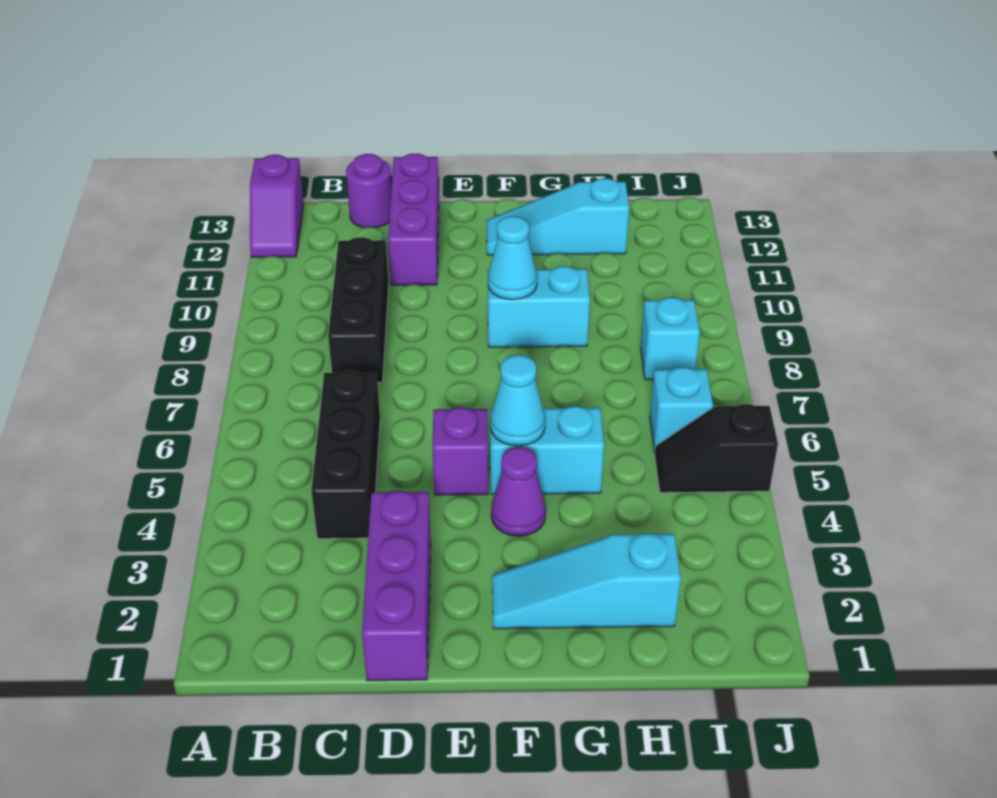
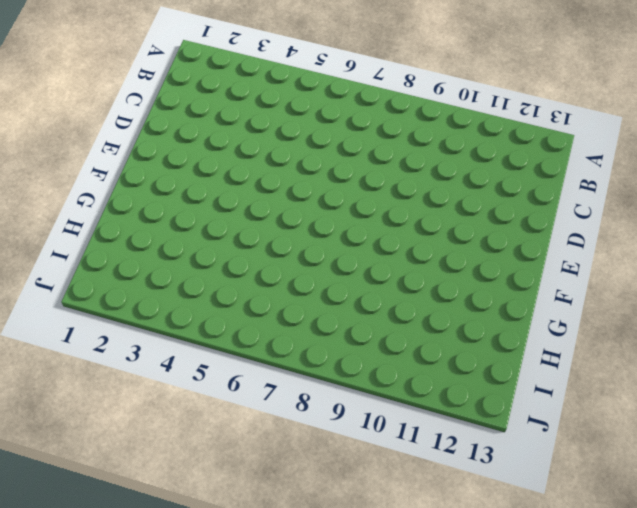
none -> purple slope A12:A13 level 1 top 13
none -> black brick C4:C6 level 1
none -> black brick C8:C10 level 1

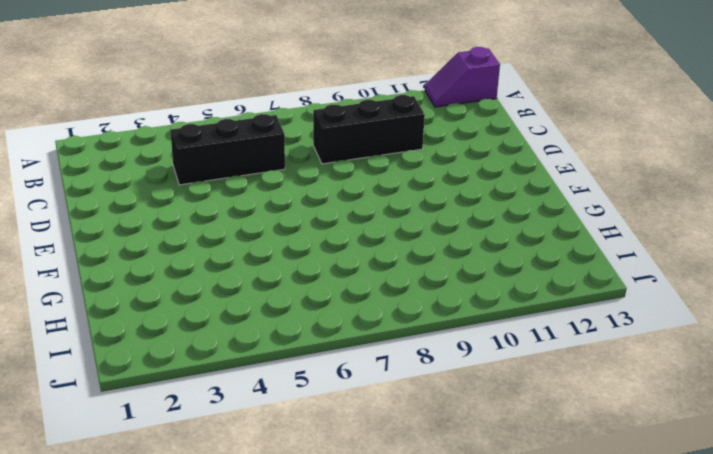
none -> purple round brick C13 level 1
none -> purple brick D1:D3 level 1
none -> purple brick D11:D13 level 1

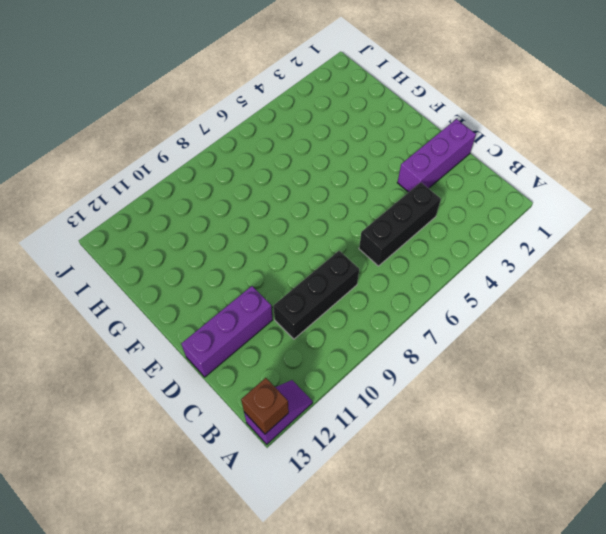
brown brick A13 level 2 -> none
none -> purple round brick C13 level 1
none -> purple brick E5 level 1
none -> cyan slope F2:H2 level 1 top H

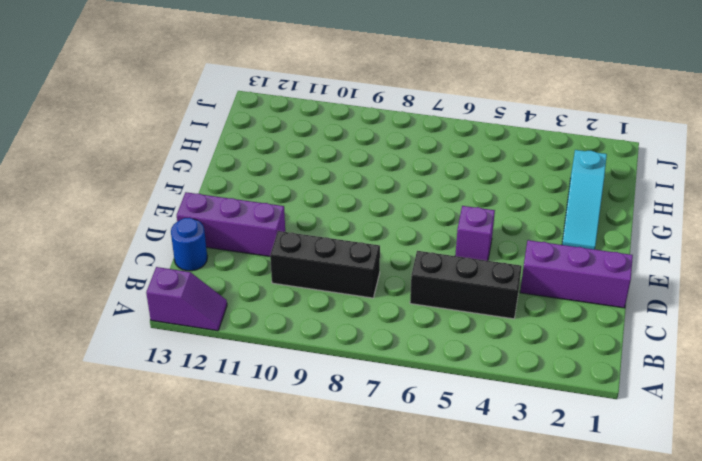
blue round brick C13 level 1 -> purple round brick C13 level 1
none -> purple cone F4 level 1
none -> cyan brick F5:G5 level 1
none -> cyan brick F9:G9 level 1

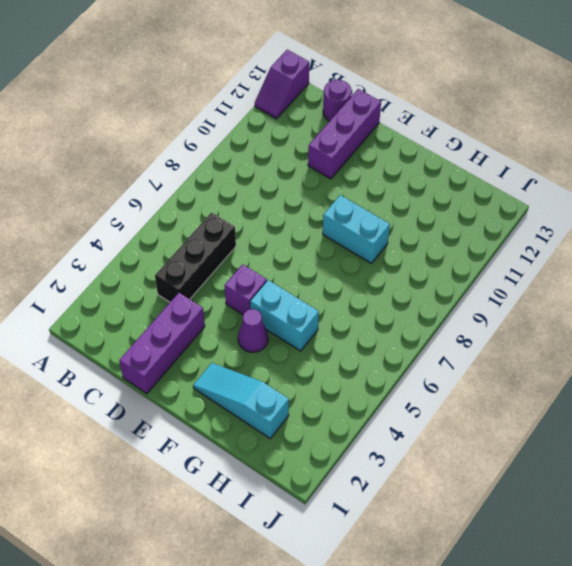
none -> black brick C8:C10 level 1
none -> cyan slope F12:H12 level 1 top H
none -> black slope I5:J5 level 1 top J

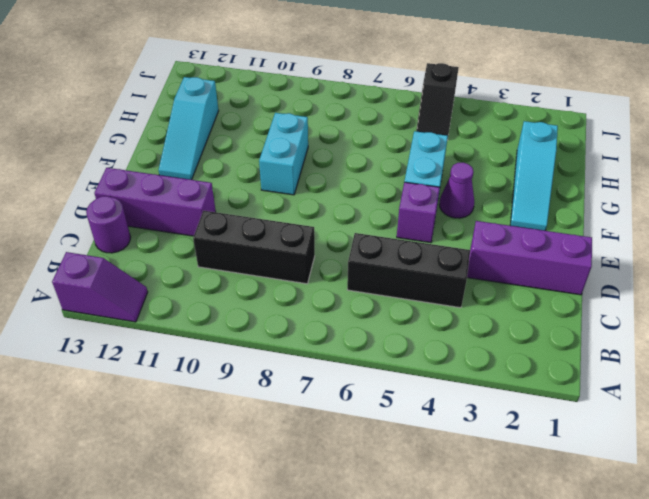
none -> cyan brick I6 level 1
none -> cyan brick I8 level 1
none -> cyan cone F5 level 2

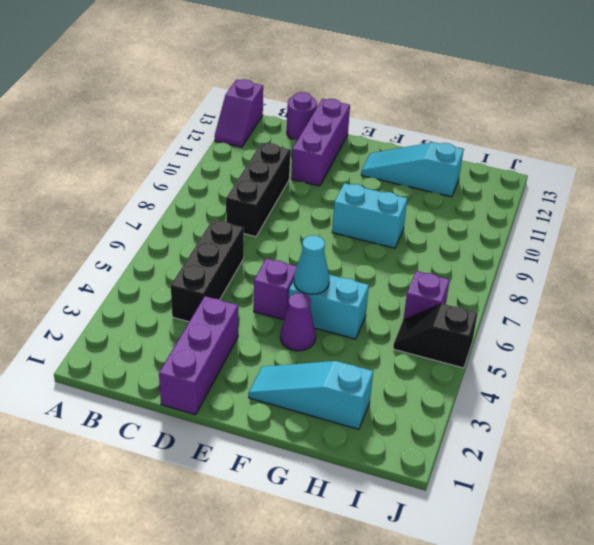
purple brick I6 level 1 -> cyan brick I6 level 1
none -> cyan brick I8 level 1
none -> cyan cone F9 level 2

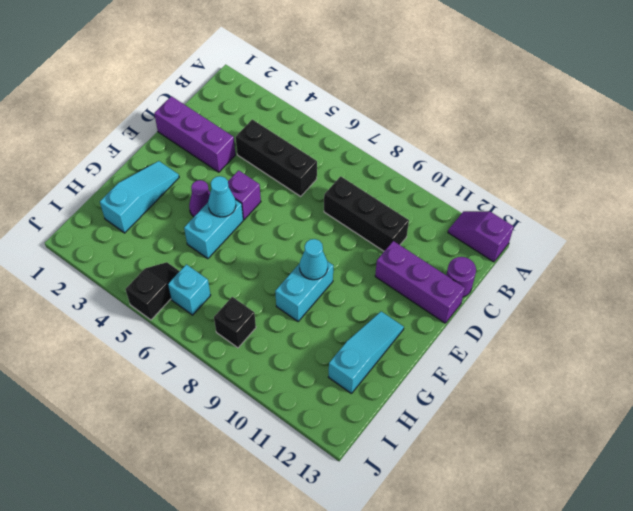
black brick I8 level 1 -> cyan brick I8 level 1

